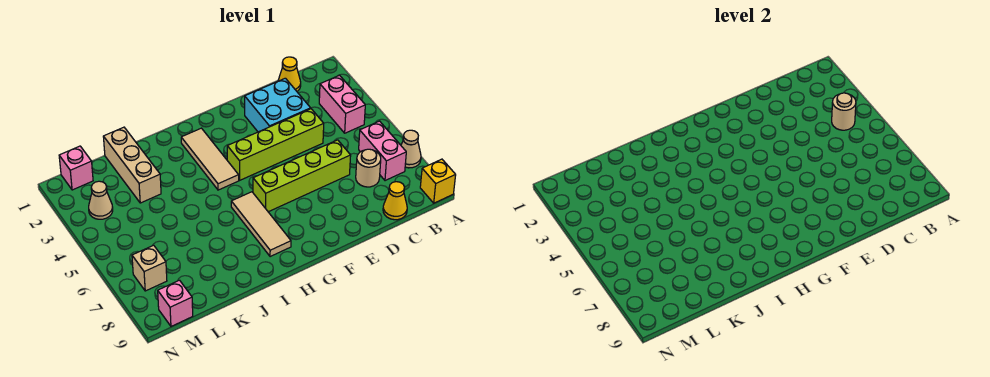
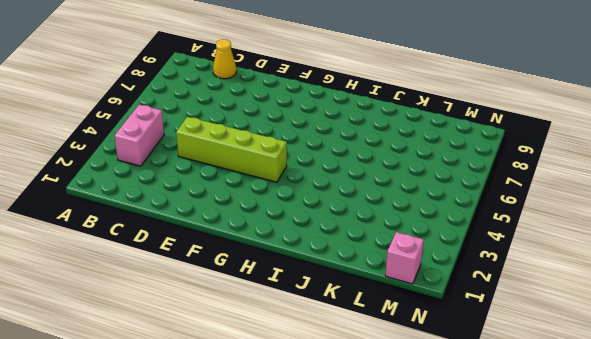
none -> tan cone A7 level 1
none -> yellow brick A9 level 1
none -> pink brick B6:B7 level 1

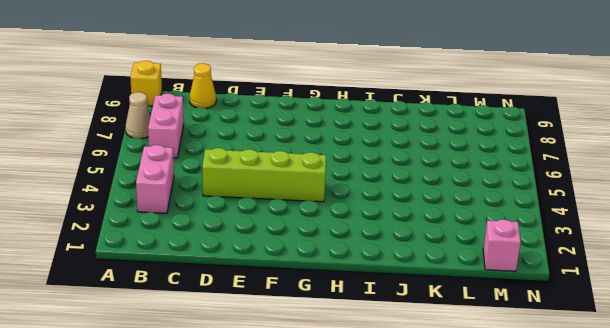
none -> yellow cone C1 level 1
none -> tan round brick C7 level 1
none -> cyan brick D2:E3 level 1

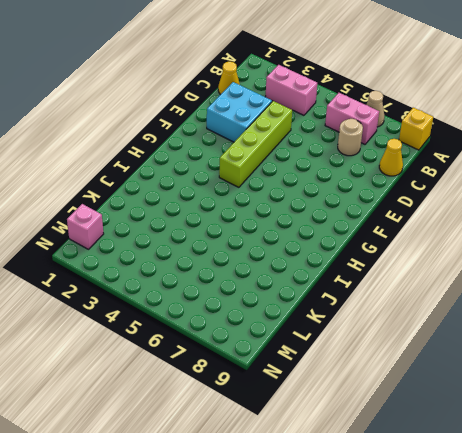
none -> lime brick D6:G6 level 1
none -> tan tile H2:H4 level 1
none -> tan tile H6:H8 level 1

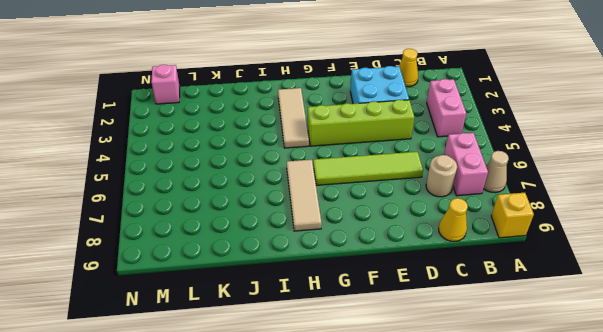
lime tile D6:G6 level 1 -> lime brick D6:G6 level 1
none -> tan brick K1:K3 level 1
none -> tan cone M3 level 1
none -> tan brick M7 level 1

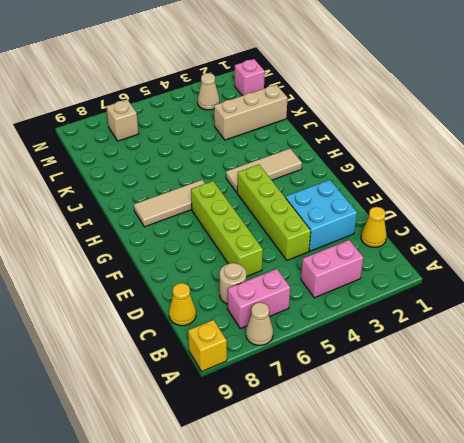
none -> pink brick M9 level 1
none -> tan round brick B4 level 2

